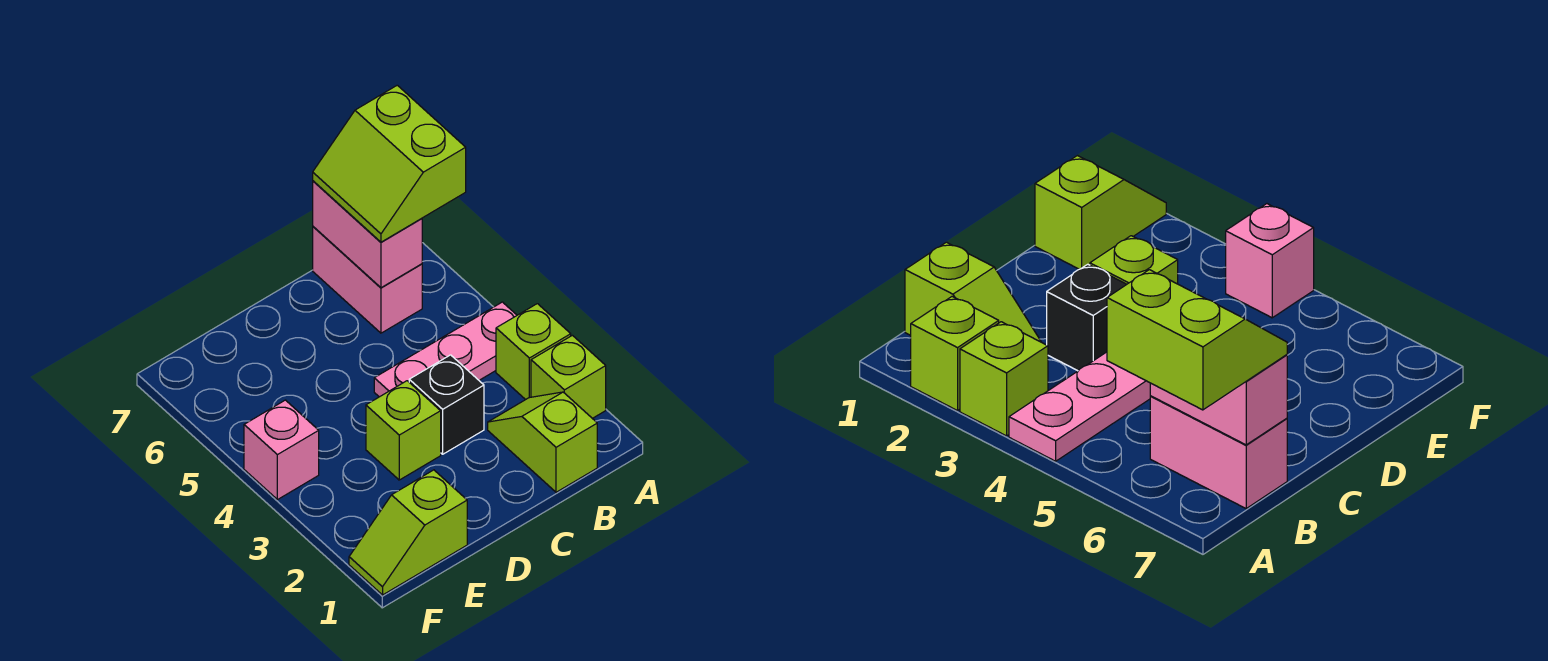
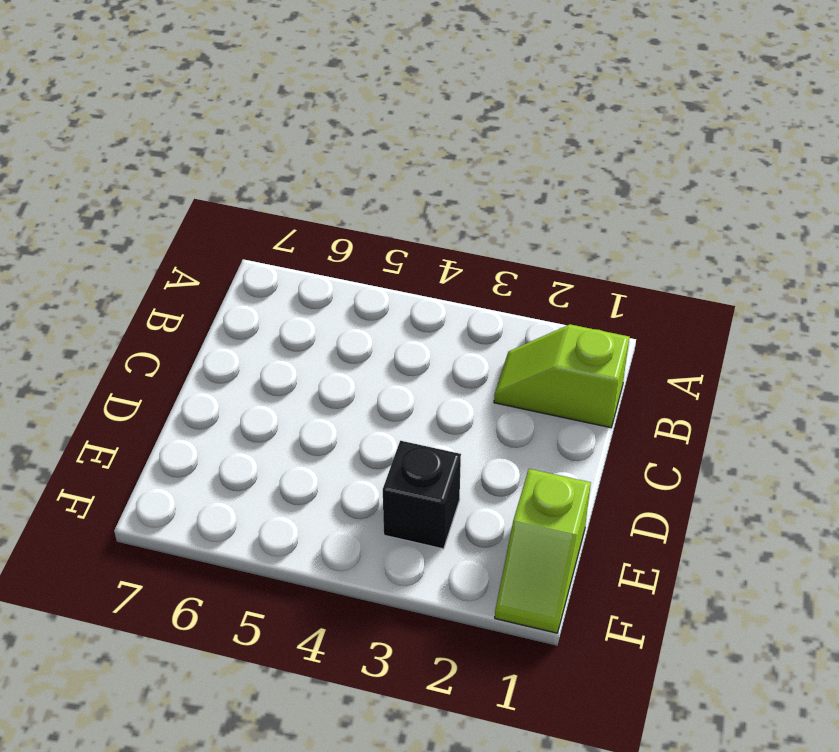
black brick E3 level 1 -> black brick C3 level 1
none -> lime brick A2 level 1
none -> lime brick A3 level 1

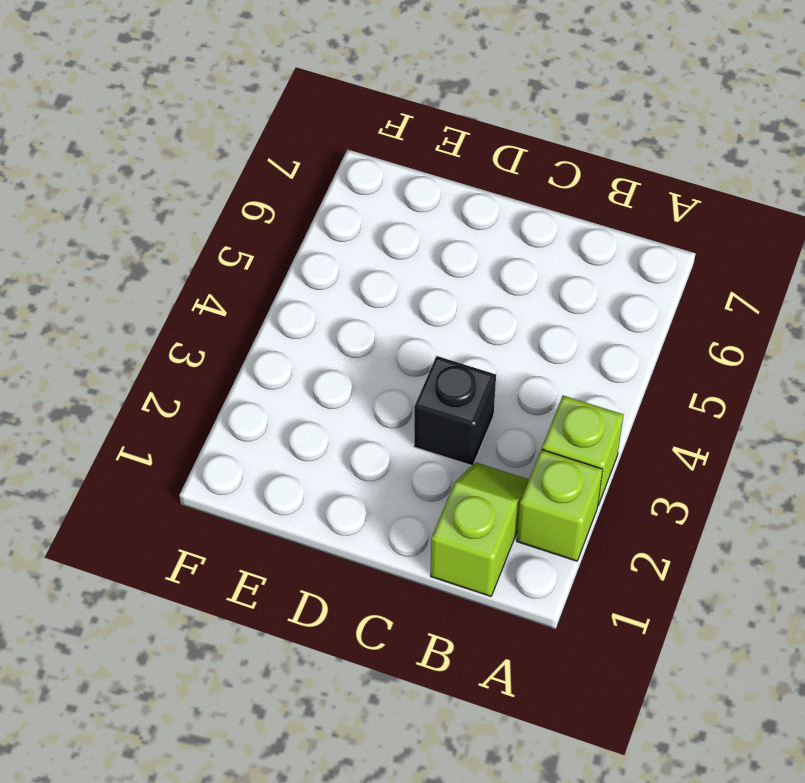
none -> pink plate A4:C4 level 1
none -> pink brick B6:B7 level 1

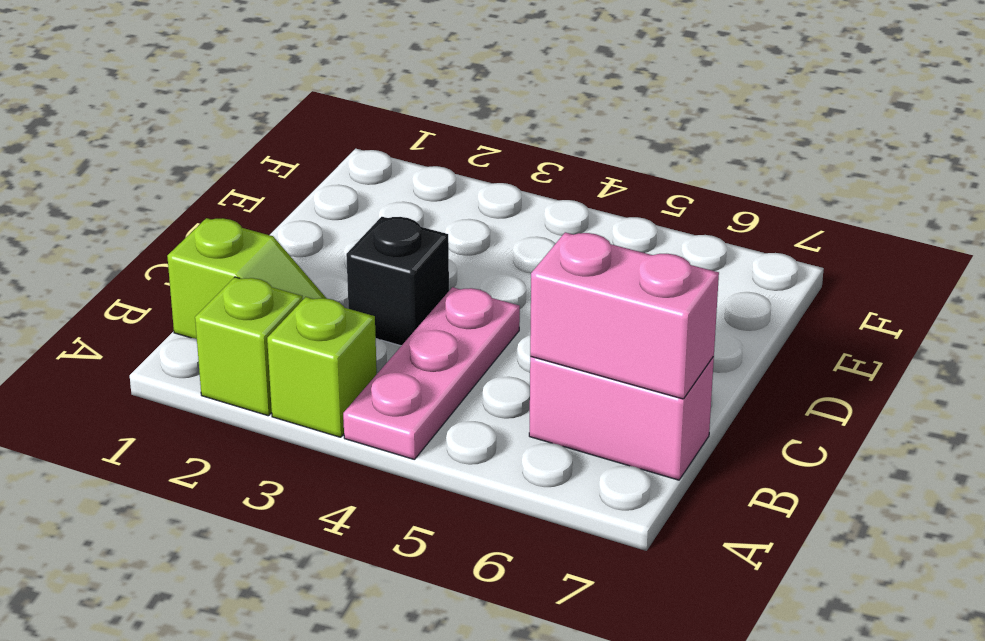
none -> lime brick D3 level 1
none -> lime slope E1:F1 level 1 top E

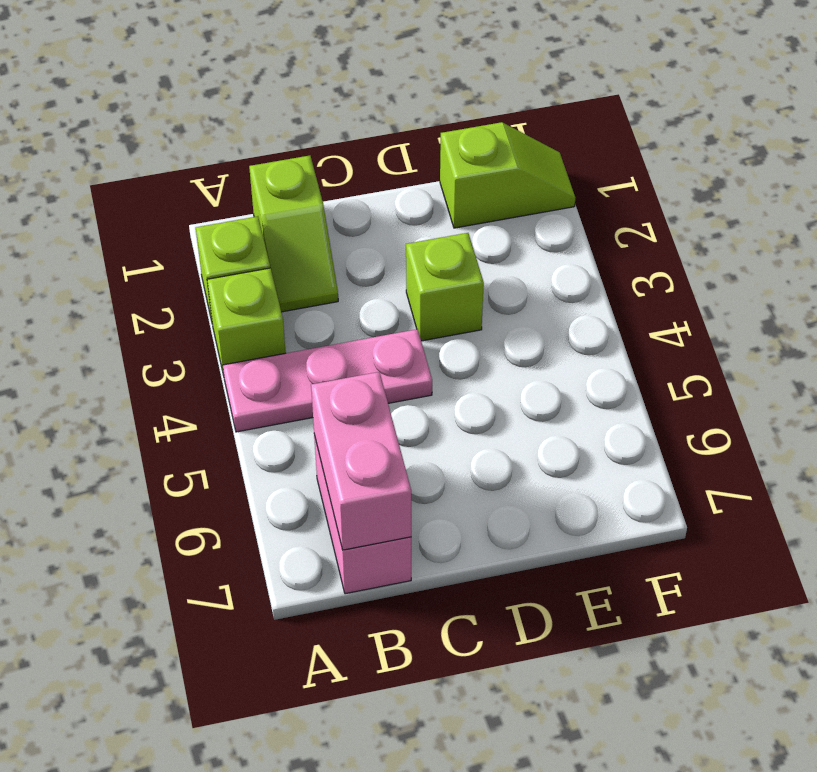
none -> black brick C3 level 1
none -> pink brick F4 level 1

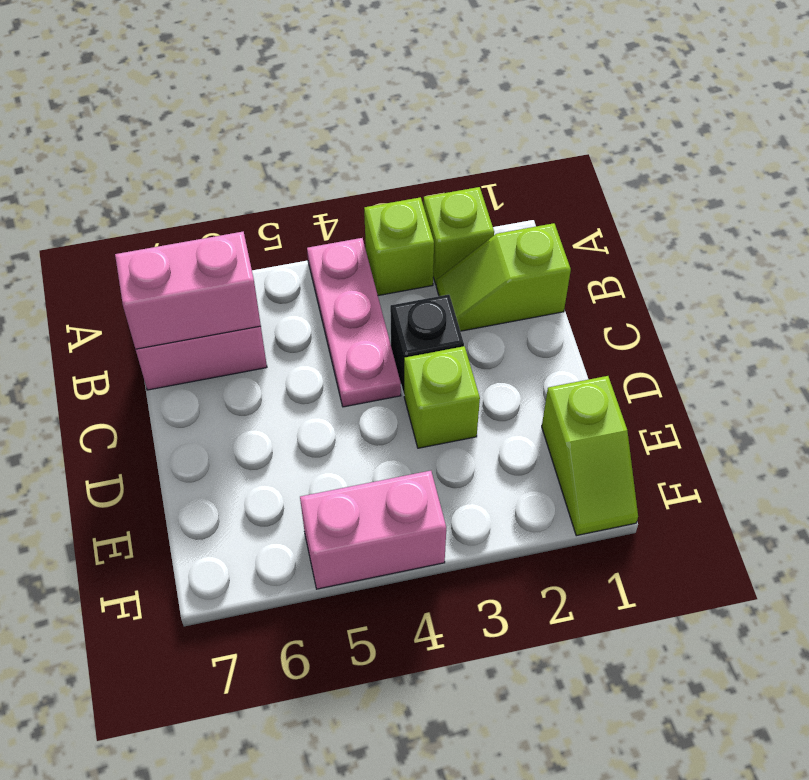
pink brick F4:F5 level 1 -> pink brick F4 level 1
none -> lime slope A6:B7 level 3 top A

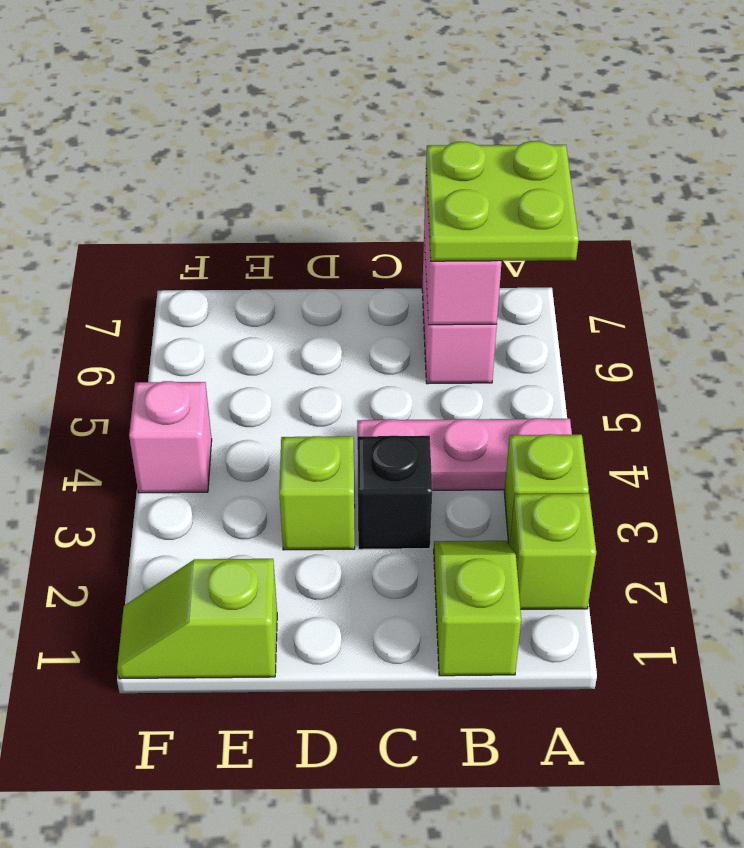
lime plate A6:B7 level 3 -> lime slope A6:B7 level 3 top A

